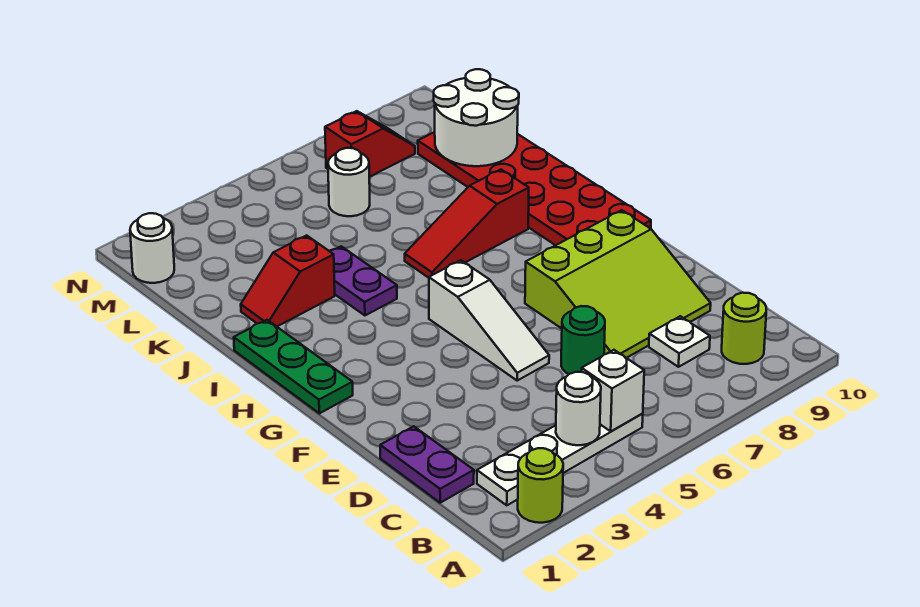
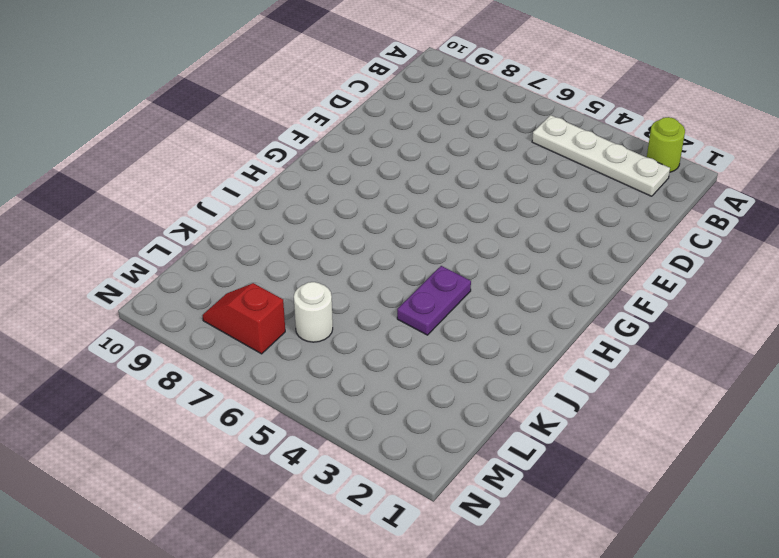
none -> lime round brick B9 level 1
none -> purple plate C1:D1 level 1
none -> white plate C8 level 1

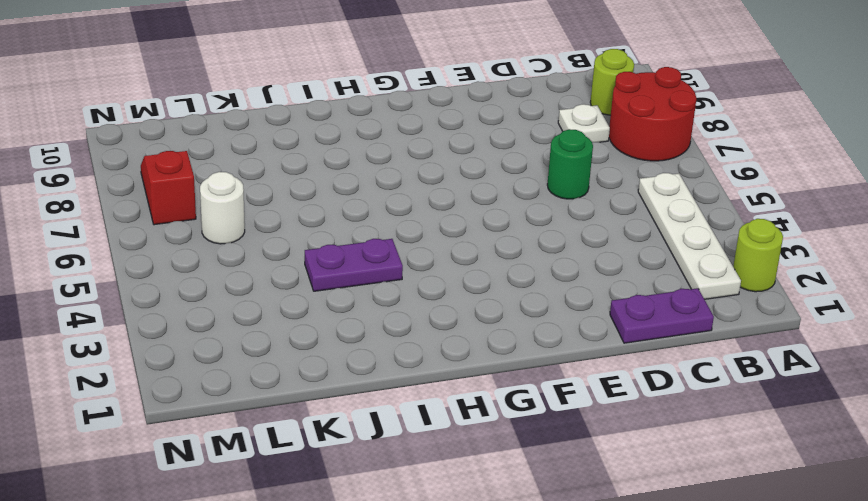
red round brick A7:B8 level 1 -> none
none -> lime slope D7:F9 level 1 top F
none -> white slope E5:G5 level 1 top G
none -> green plate G1:I1 level 1

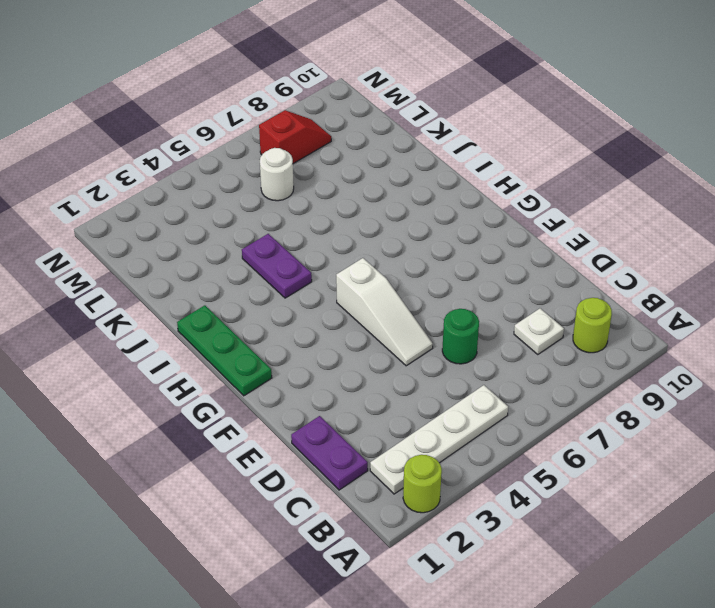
none -> lime slope D7:F9 level 1 top F
none -> red plate G9:L10 level 1
none -> red slope I6:I8 level 1 top 8

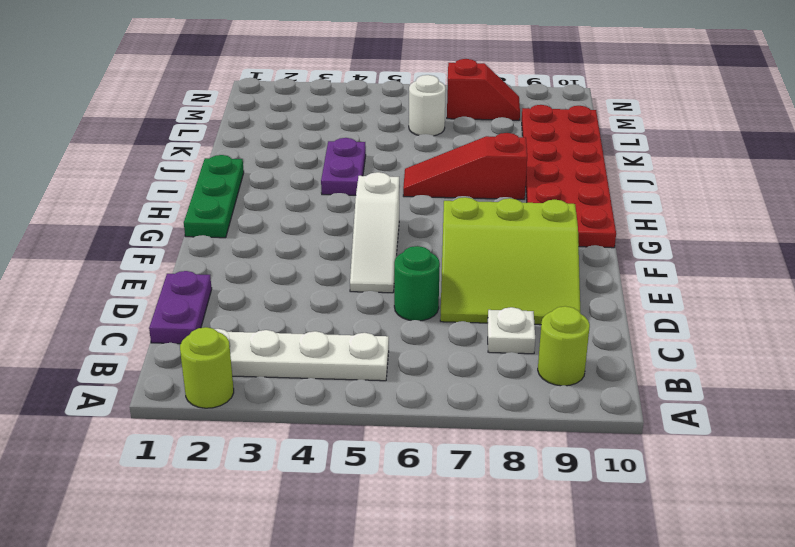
none -> red slope J2:J3 level 1 top 3
none -> white round brick M1 level 1
none -> white round brick B4 level 2

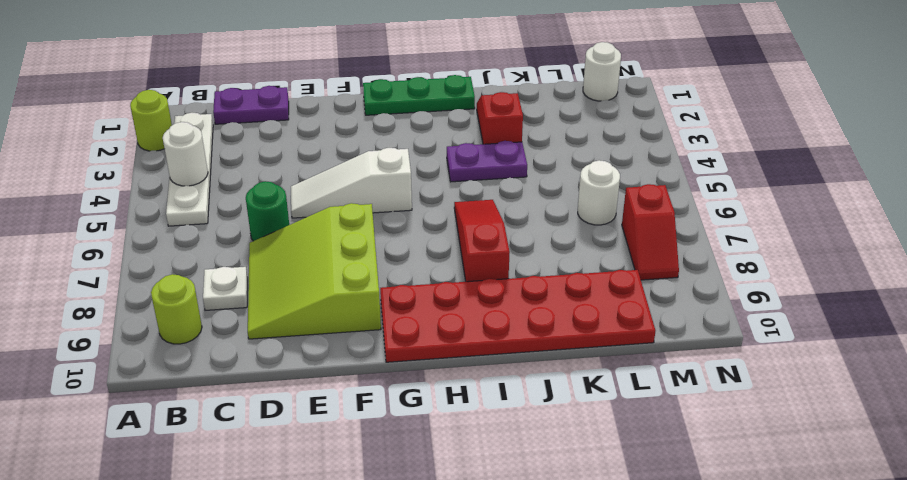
none -> white brick B5 level 2
none -> white round brick K9:L10 level 2

